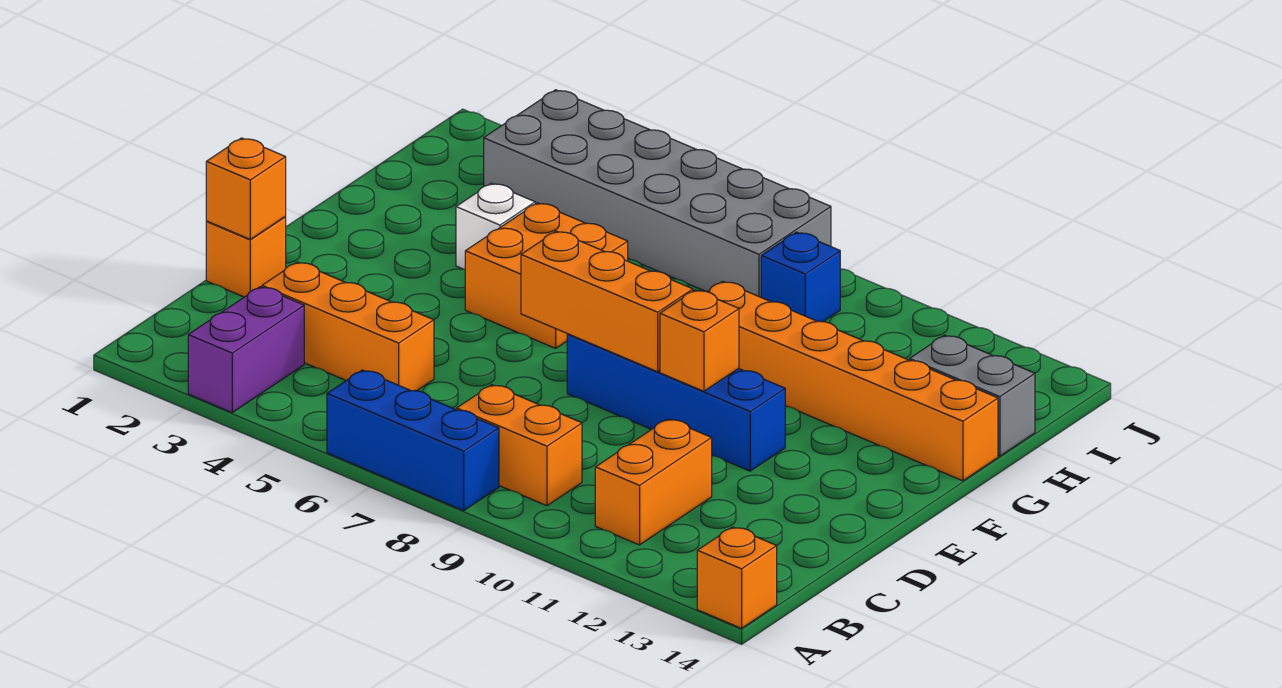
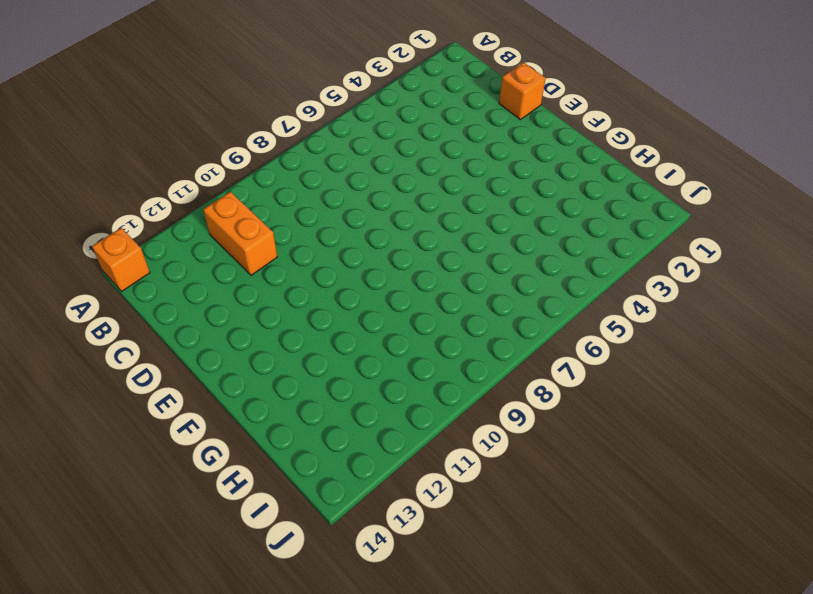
none -> purple brick A3:B3 level 1
none -> blue brick A6:A8 level 1
none -> orange brick B8:B9 level 1

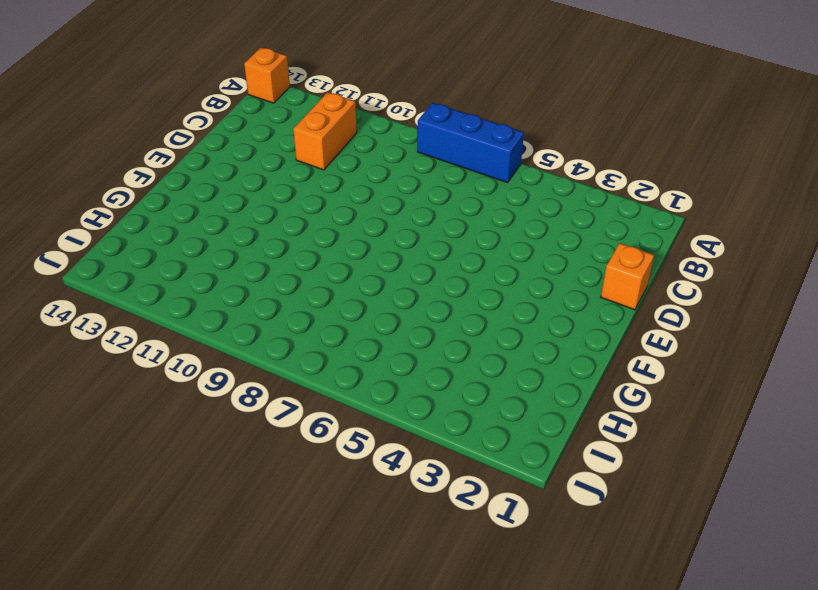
none -> purple brick A3:B3 level 1
none -> orange brick B8:B9 level 1
none -> orange brick C3:C5 level 1

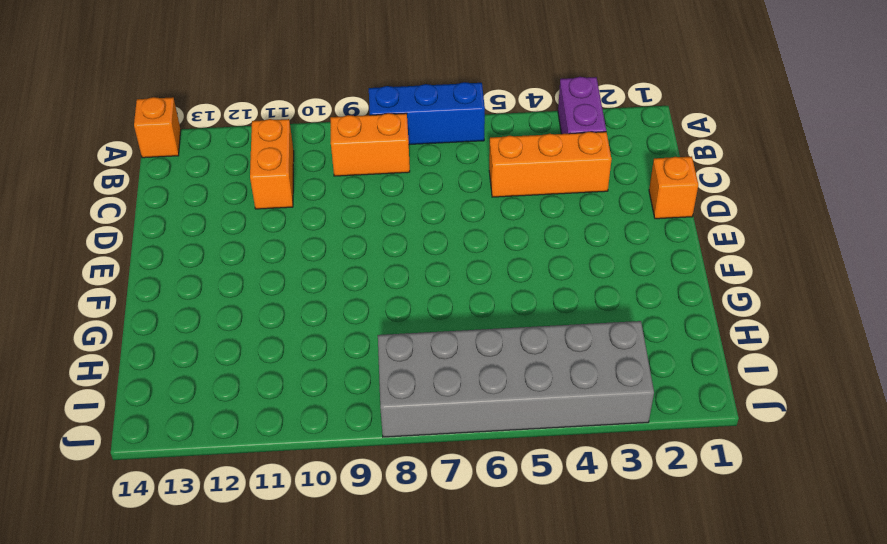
none -> blue brick E8:E11 level 1
none -> orange brick F5:G6 level 1
none -> white brick G4 level 1

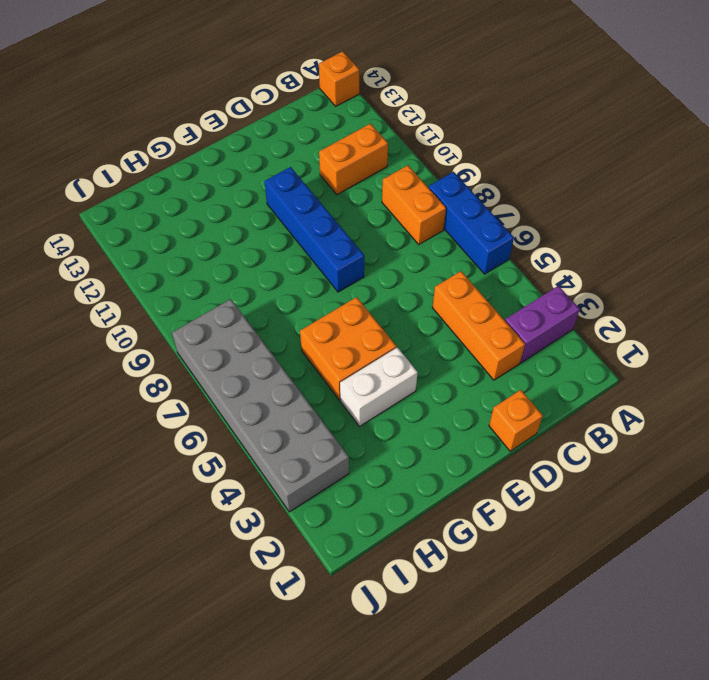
white brick F4:G4 level 1 -> white brick G4 level 1
none -> orange brick G9:G14 level 1
none -> grey brick H13:H14 level 1
none -> blue brick I9 level 1

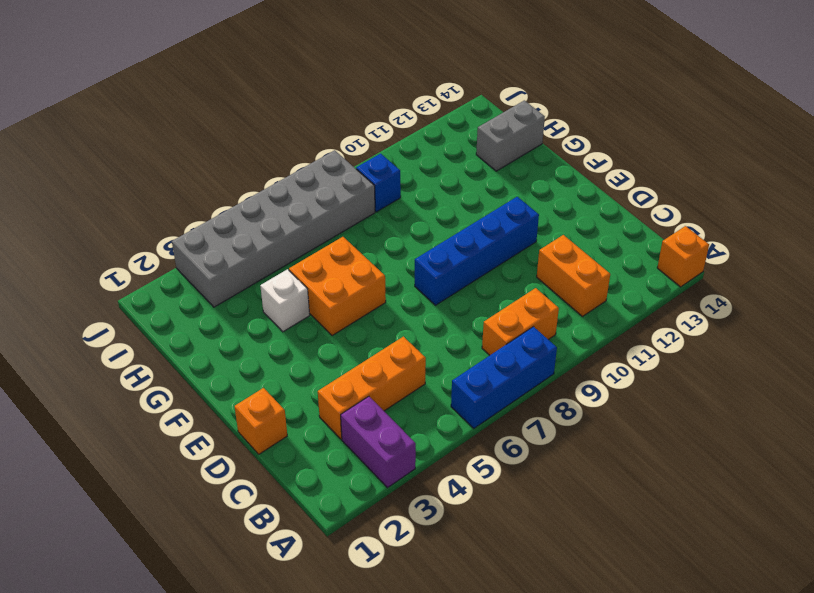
none -> orange brick G9:G14 level 1
none -> orange brick D1 level 2
none -> orange brick E7:E9 level 2

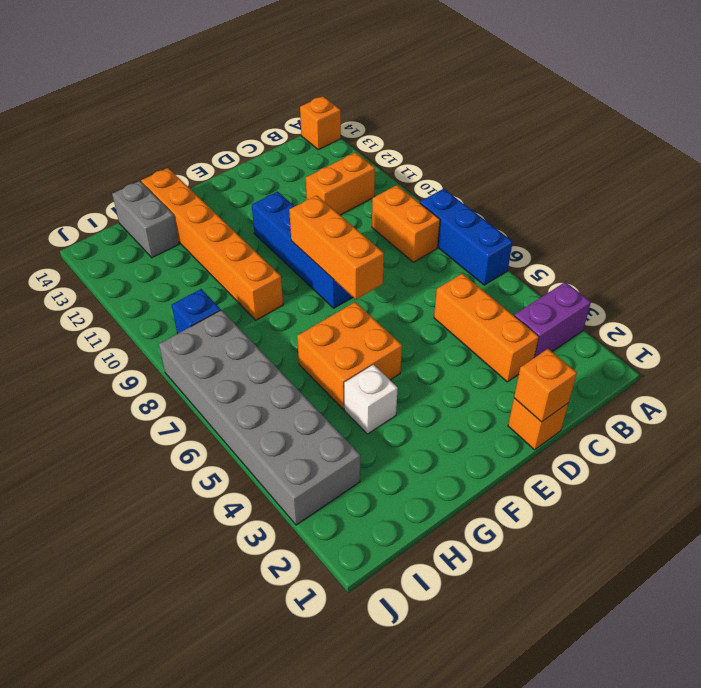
none -> orange brick E10 level 2

